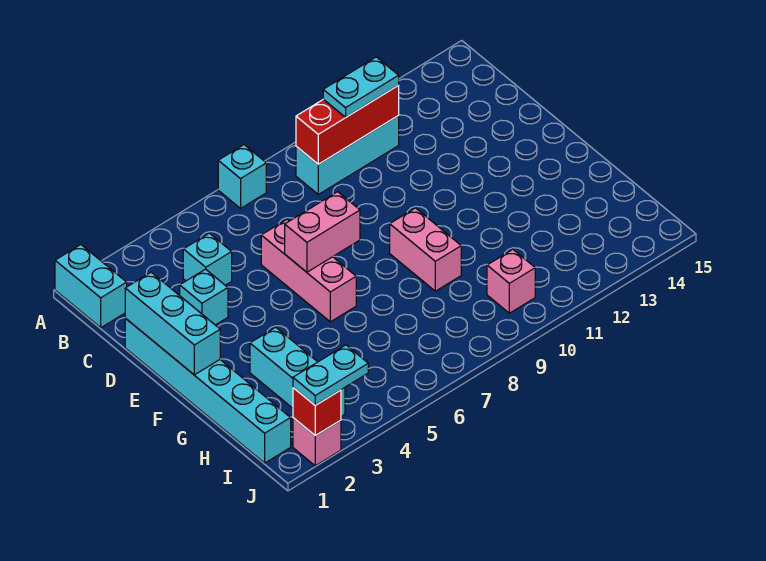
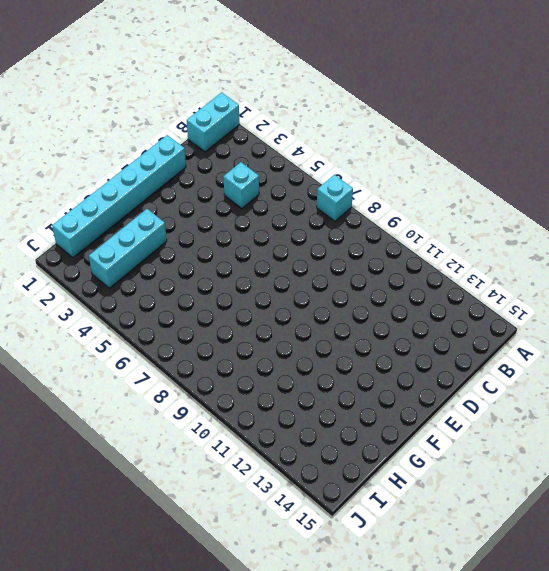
none -> cyan brick B9:B11 level 1
none -> cyan brick D3 level 1
none -> pink brick D6:F6 level 1

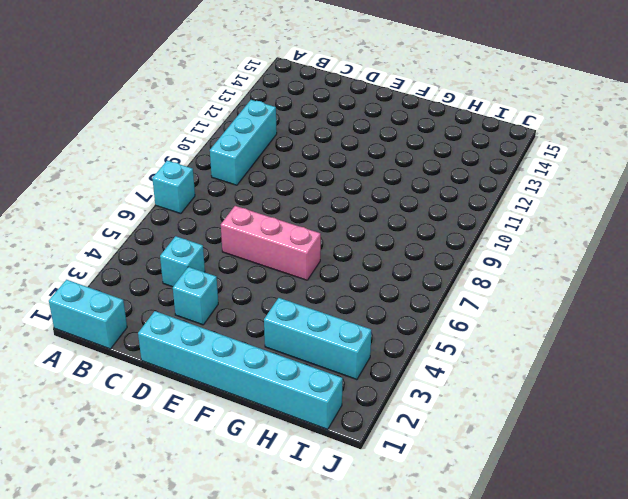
none -> pink brick F9:G9 level 1
none -> pink brick I10 level 1
none -> pink brick J2 level 1

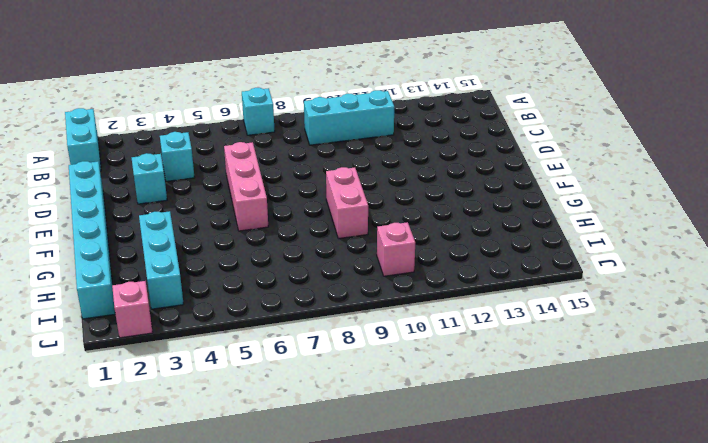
none -> red brick B9:B11 level 2
none -> cyan brick D1:F1 level 2
none -> pink brick E6:E7 level 2

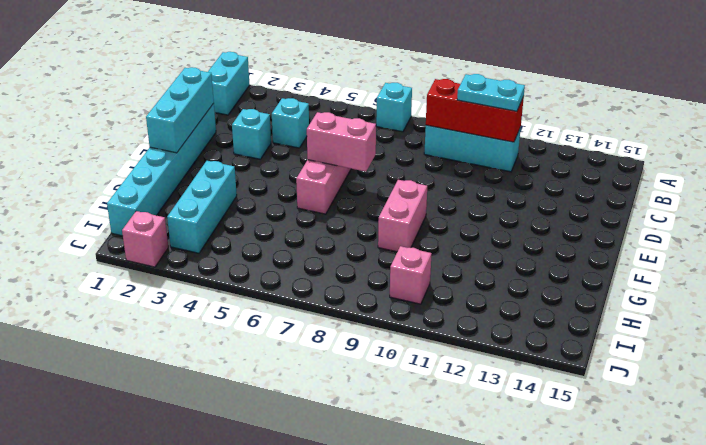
none -> red brick J2 level 2
none -> cyan plate J2:J3 level 3

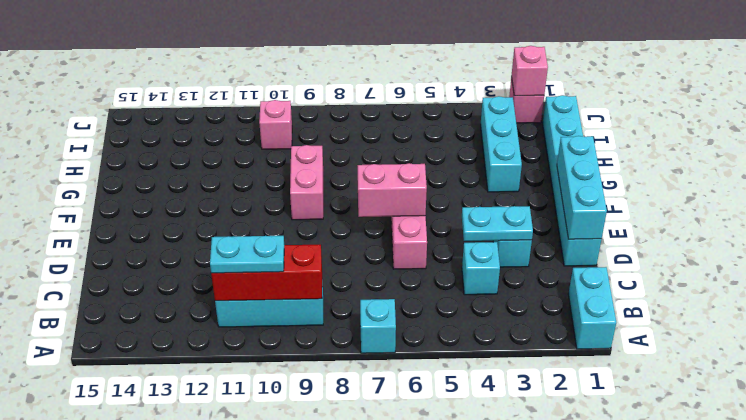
cyan plate D3:D4 level 2 -> cyan plate J2:J3 level 3
pink brick J2 level 2 -> red brick J2 level 2

